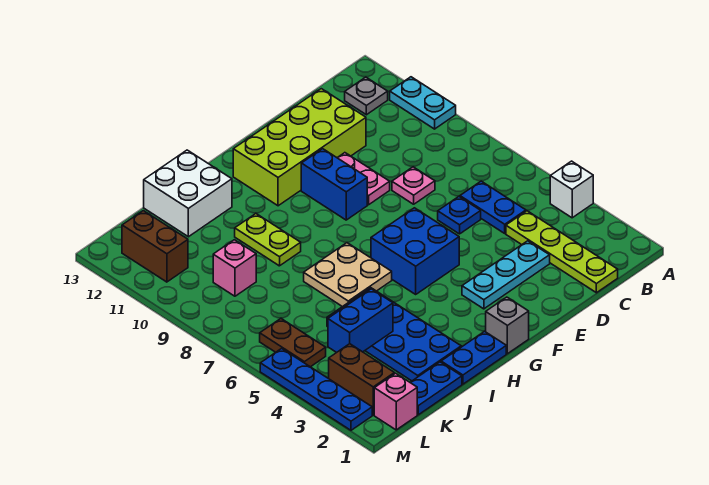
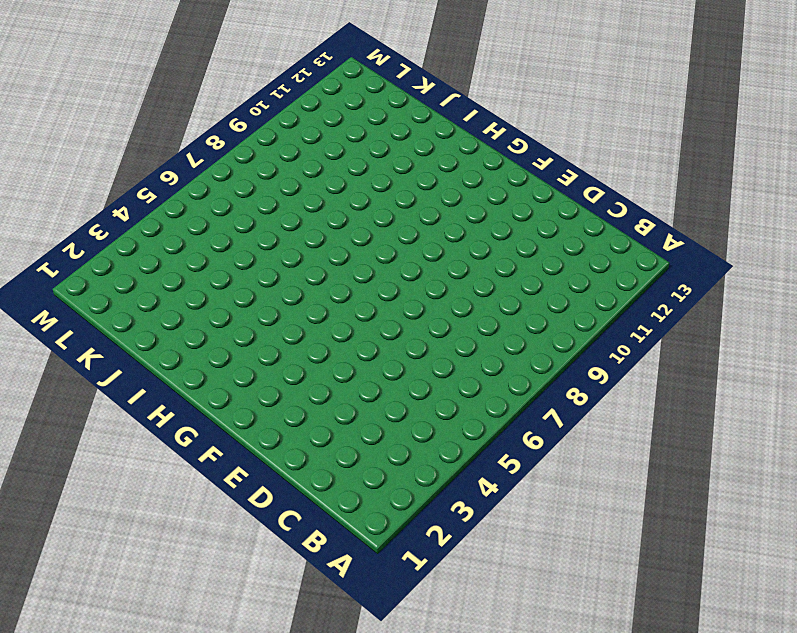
none -> white brick A4 level 1
none -> cyan plate A10:A11 level 1
none -> grey plate B12 level 1

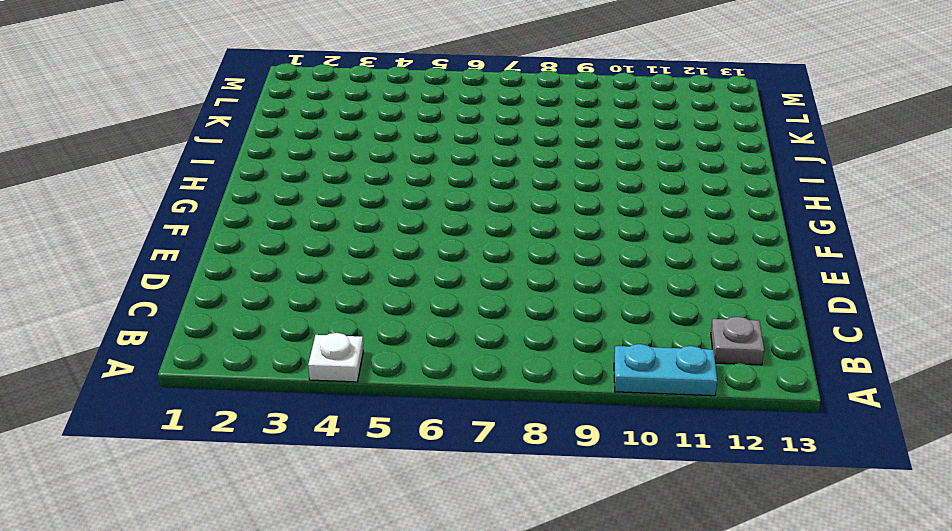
white plate A4 level 1 -> white brick A4 level 1
none -> lime plate C1:C4 level 1
none -> blue plate C5:C6 level 1
none -> cyan plate D3:F3 level 1

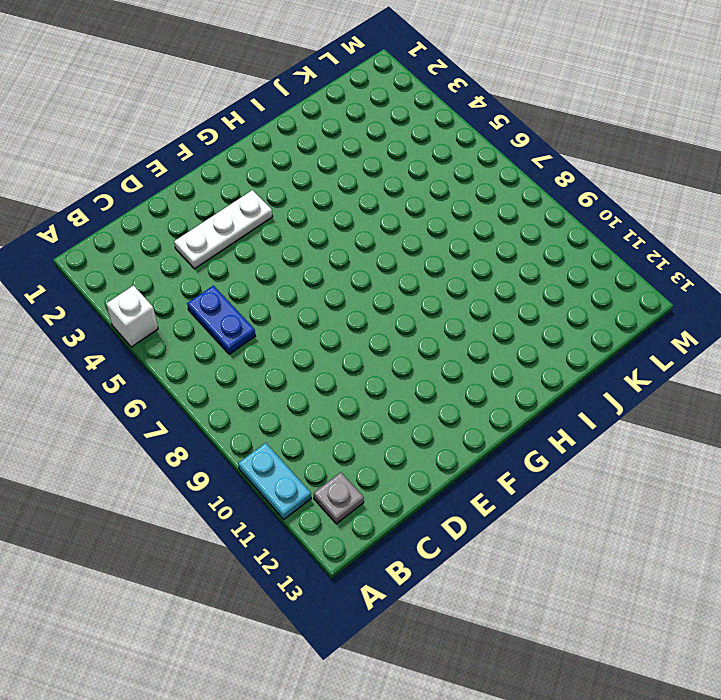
white plate D3:F3 level 1 -> cyan plate D3:F3 level 1
none -> lime plate C1:C4 level 1
none -> blue plate D6 level 1
none -> pink plate D8 level 1

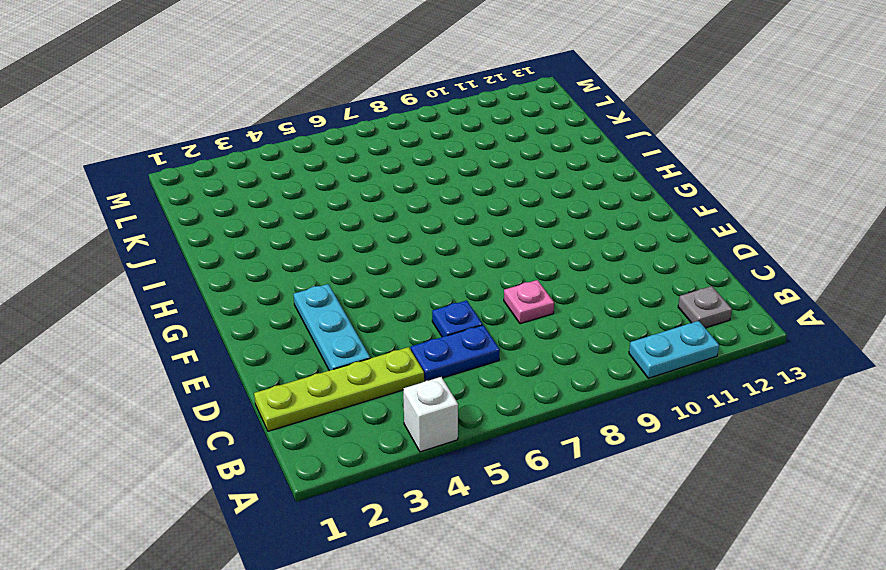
none -> lime brick D11:G12 level 1
none -> pink plate E9:E10 level 1
none -> blue brick F5:G6 level 1

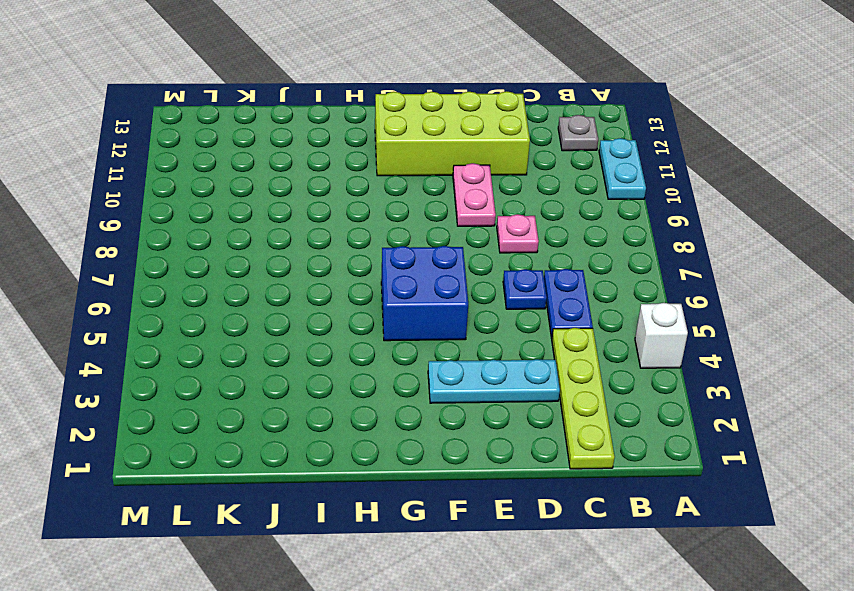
none -> blue brick F9:F10 level 1
none -> grey brick G1 level 1
none -> blue plate H1:I1 level 1

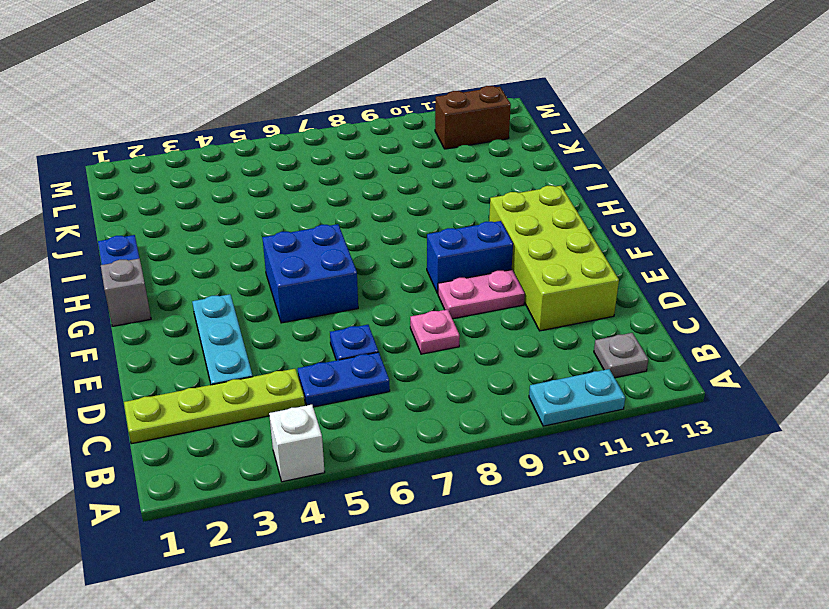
none -> tan plate H6:I7 level 1
none -> blue plate I2:J5 level 1
none -> lime plate I9:I10 level 1

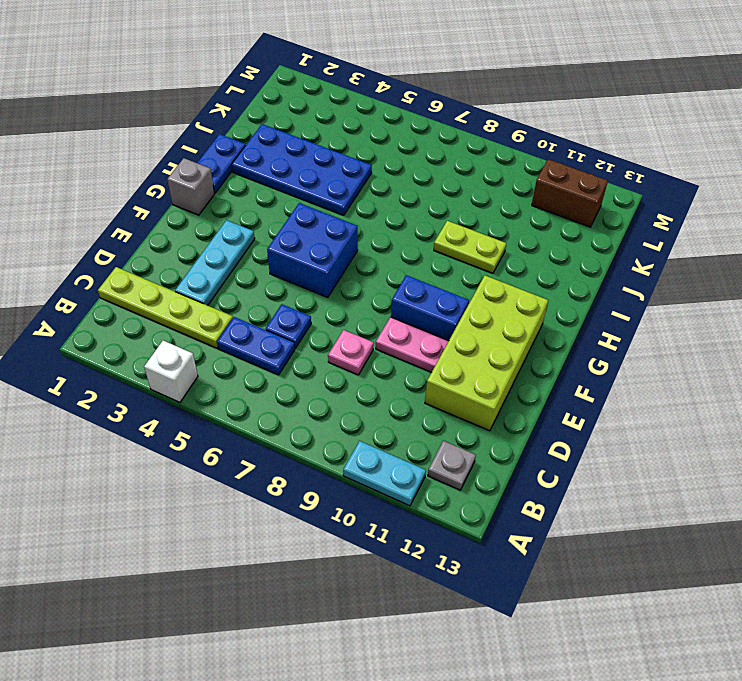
none -> tan plate H6:I7 level 1
none -> white brick I12:J13 level 1
none -> blue plate J1:K1 level 1

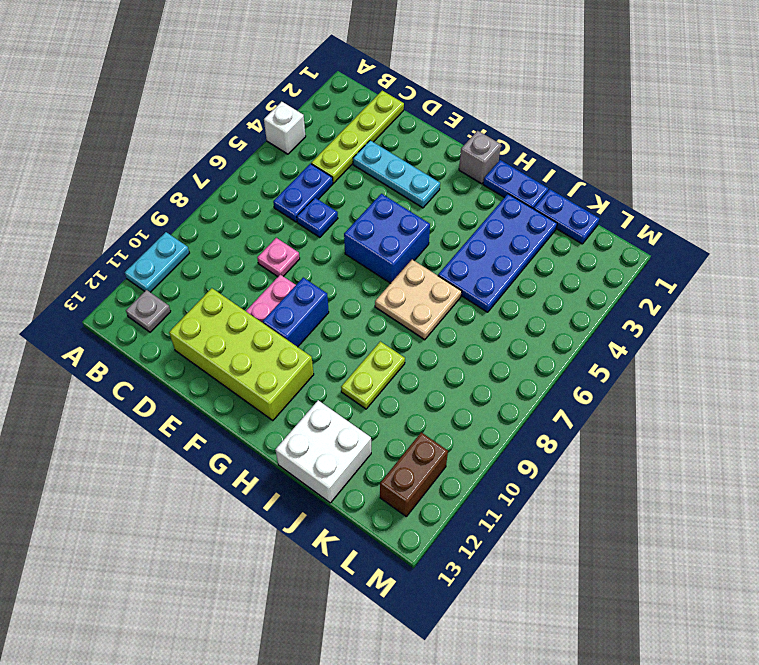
none -> pink brick K9 level 1
none -> pink brick L1 level 1
none -> brown brick L2:L3 level 1

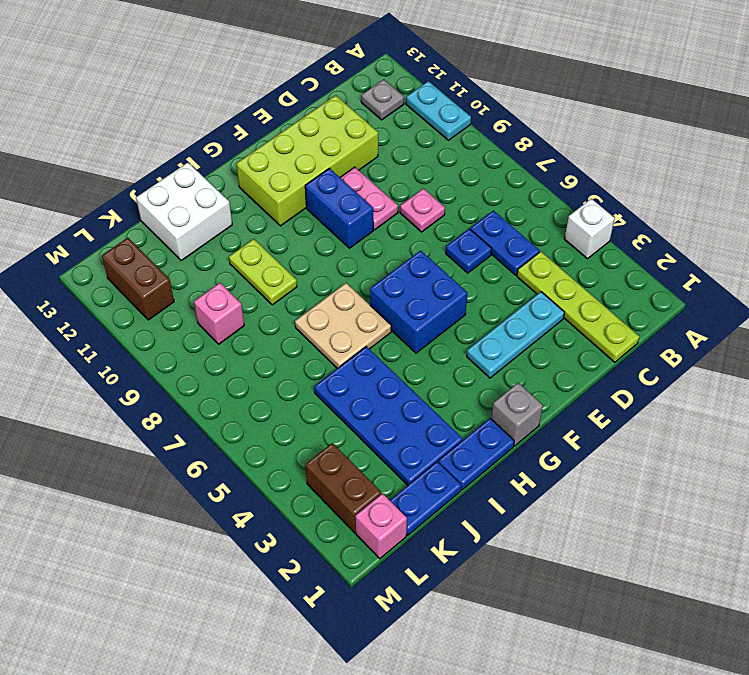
none -> brown plate L5:L6 level 1
none -> blue plate M2:M5 level 1
none -> blue brick J4:K4 level 2

